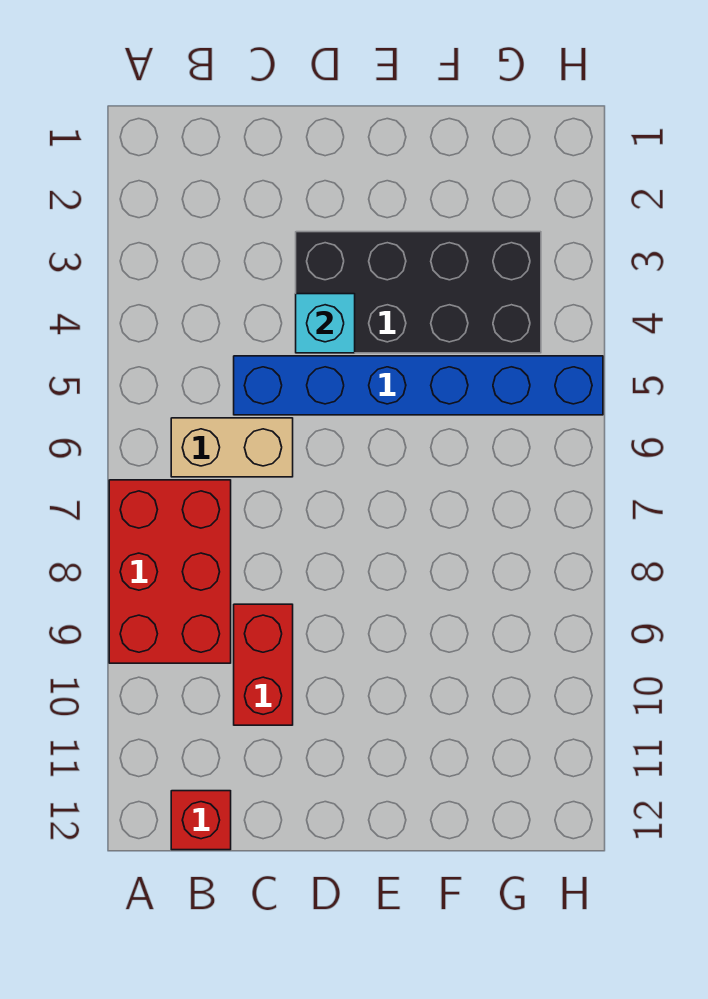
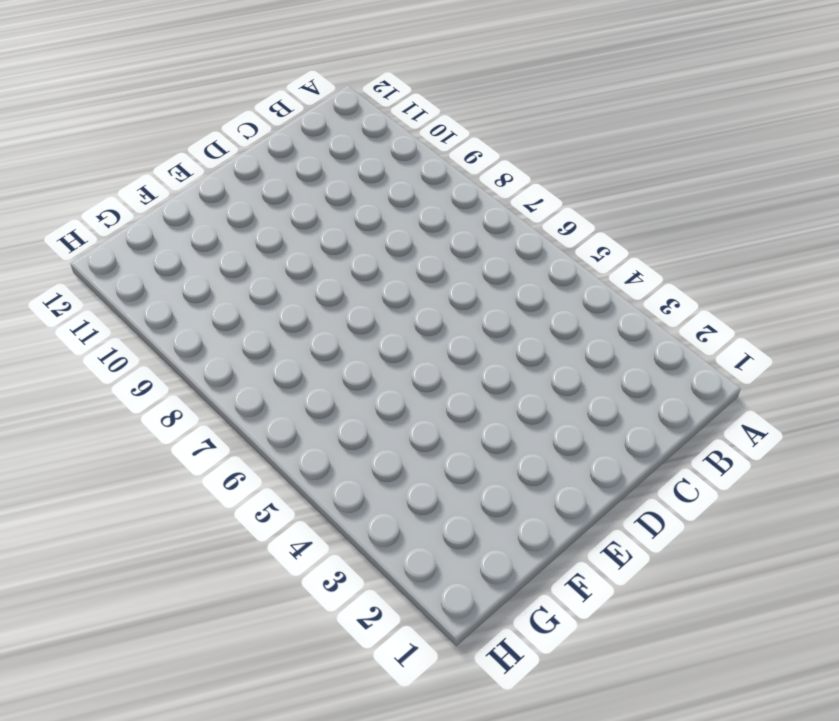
none -> red brick A7:B9 level 1
none -> tan brick B6:C6 level 1

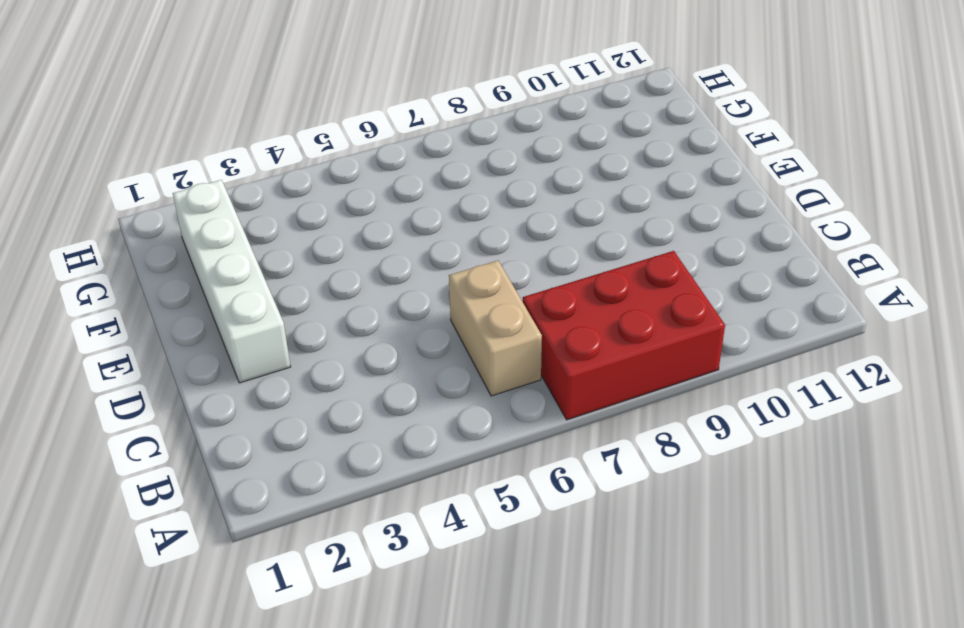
white brick D2:G2 level 1 -> none
none -> red brick B12 level 1
none -> blue brick C5:H5 level 1

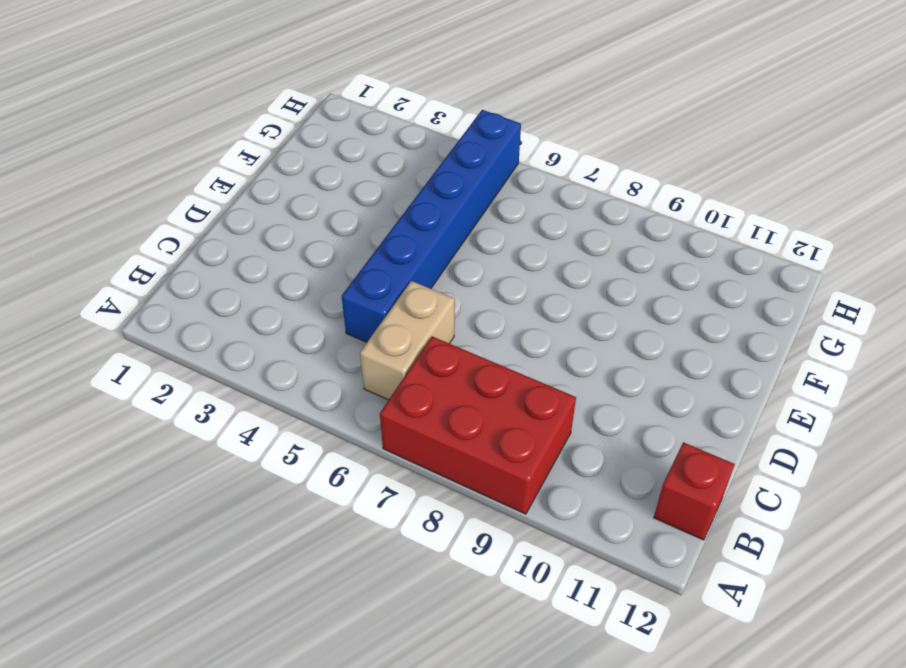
none -> red brick C9:C10 level 1
none -> black brick D3:G4 level 1

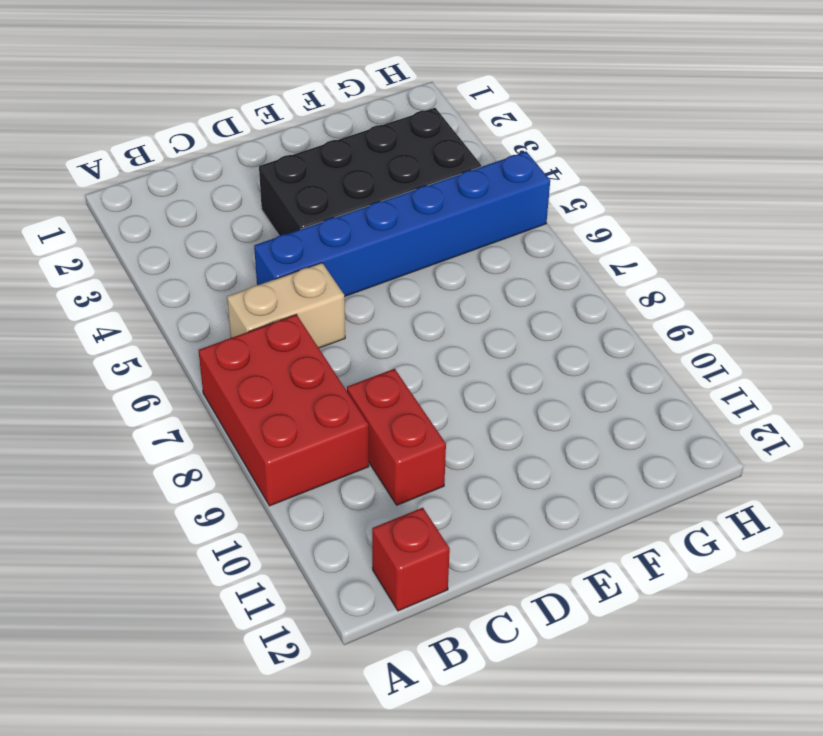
none -> cyan brick D4 level 2

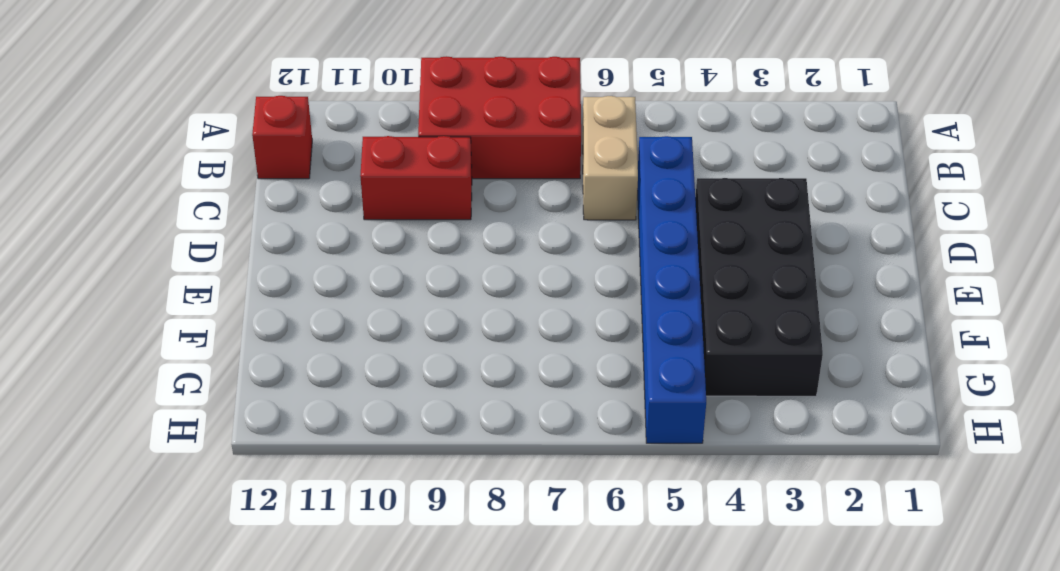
none -> cyan brick D4 level 2

